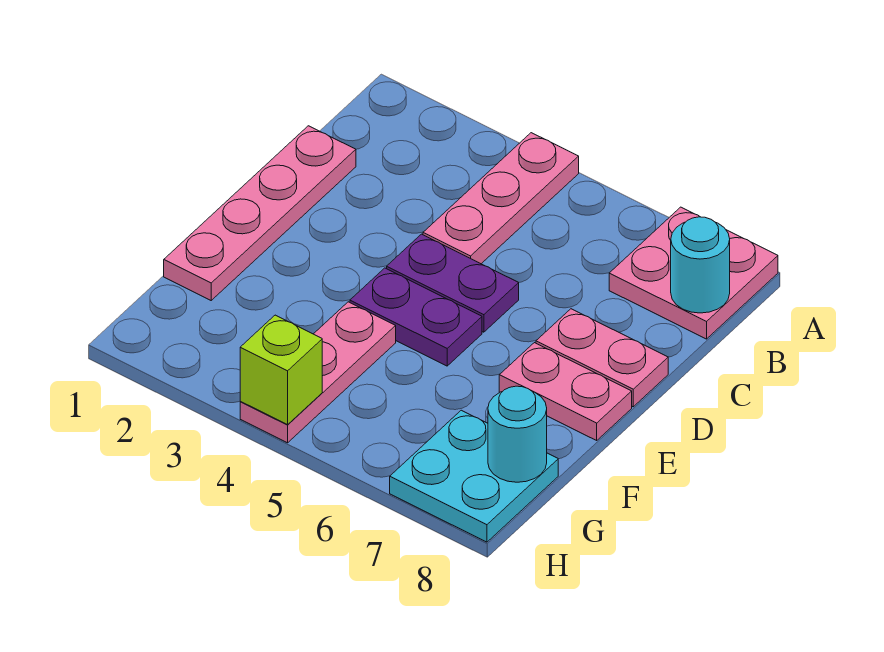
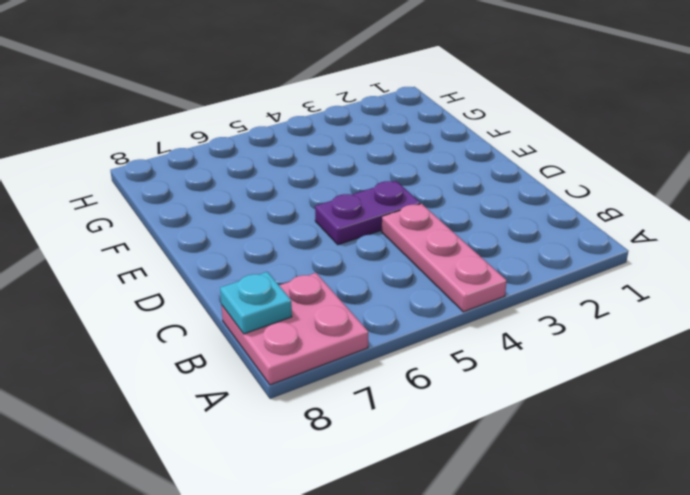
cyan plate B8 level 2 -> cyan round brick B8 level 2
none -> pink plate C1:F1 level 1
none -> pink plate D7:D8 level 1
none -> purple plate E4:E5 level 1

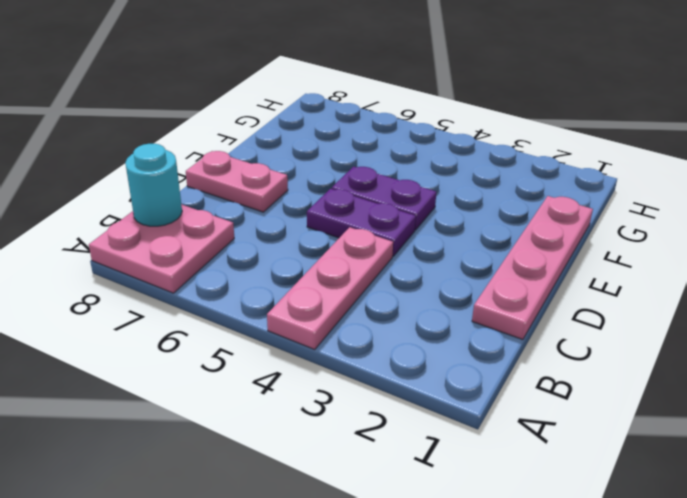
none -> pink plate E7:E8 level 1
none -> pink plate F4:H4 level 1
none -> cyan plate G7:H8 level 1

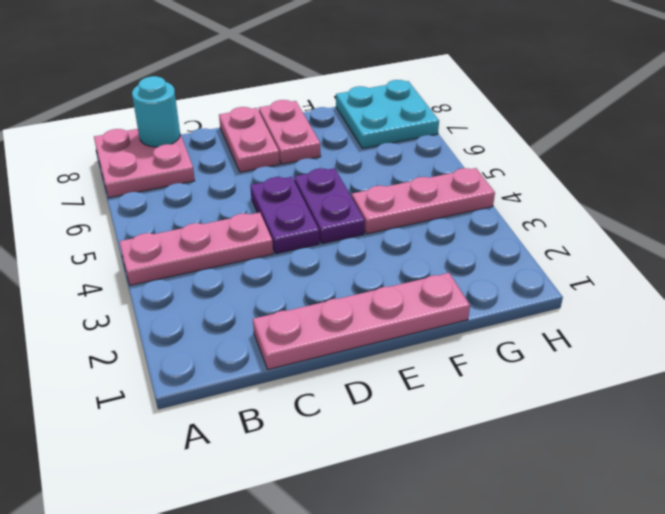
none -> cyan round brick G8 level 2
none -> lime brick H4 level 2

